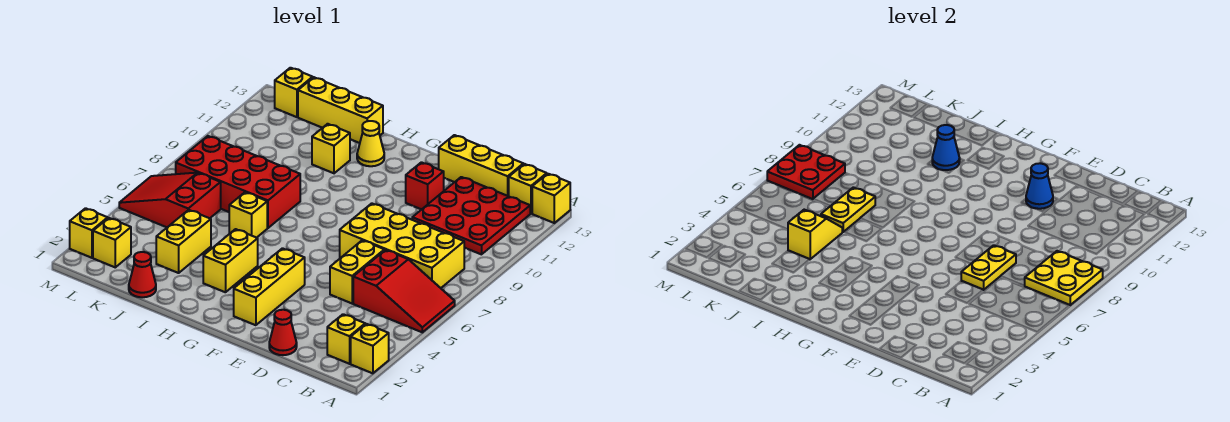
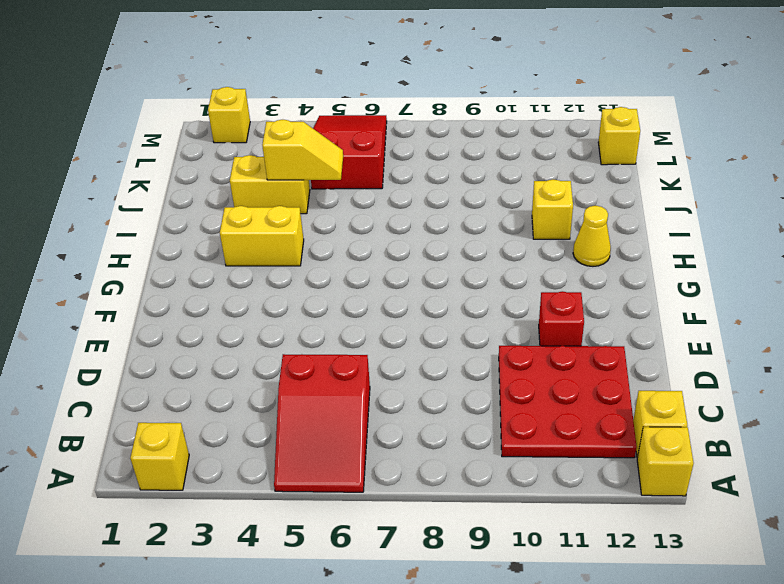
none -> yellow brick B2 level 1
none -> yellow brick B7:E8 level 1
none -> yellow brick C13:E13 level 1
none -> red cone D1 level 1

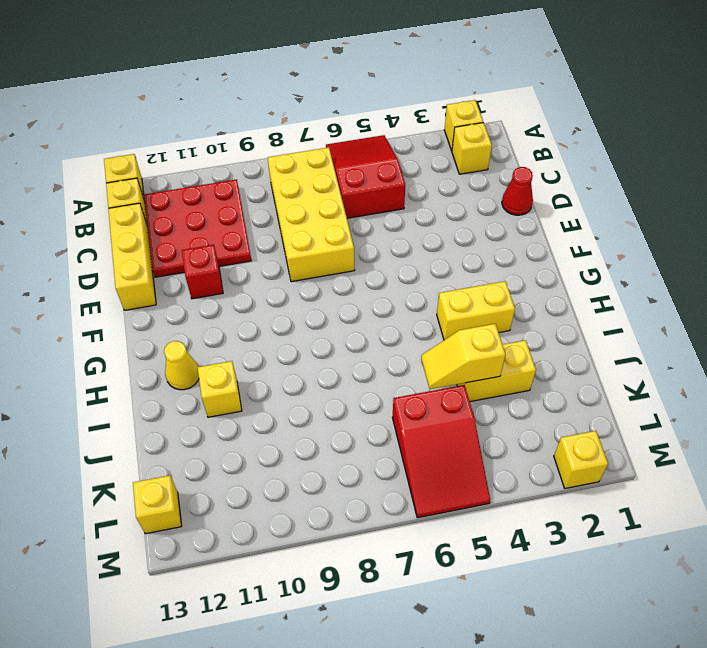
none -> yellow brick D5:D6 level 1
none -> yellow brick F2:F4 level 1
none -> yellow brick I6 level 1
none -> red brick I7:L8 level 1

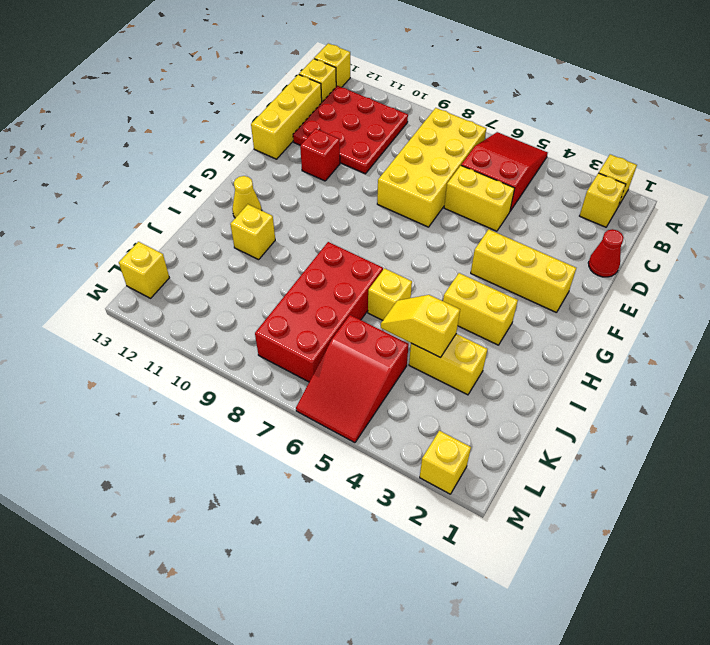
none -> yellow brick I13:K13 level 1
none -> red cone J1 level 1
none -> yellow brick L2 level 1
none -> yellow plate A7:B8 level 2

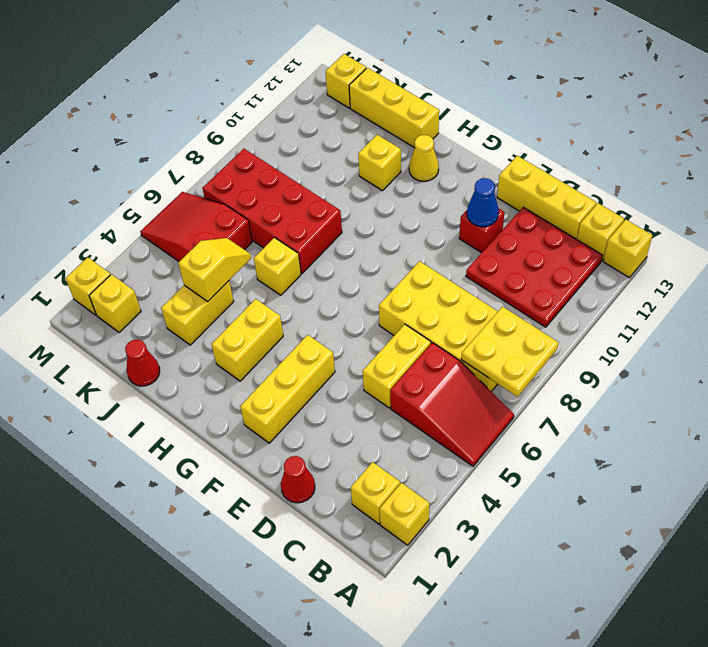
none -> yellow plate D6:D7 level 2
none -> blue cone I11 level 2
none -> yellow plate J6:J7 level 2
none -> red plate L7:M8 level 2

